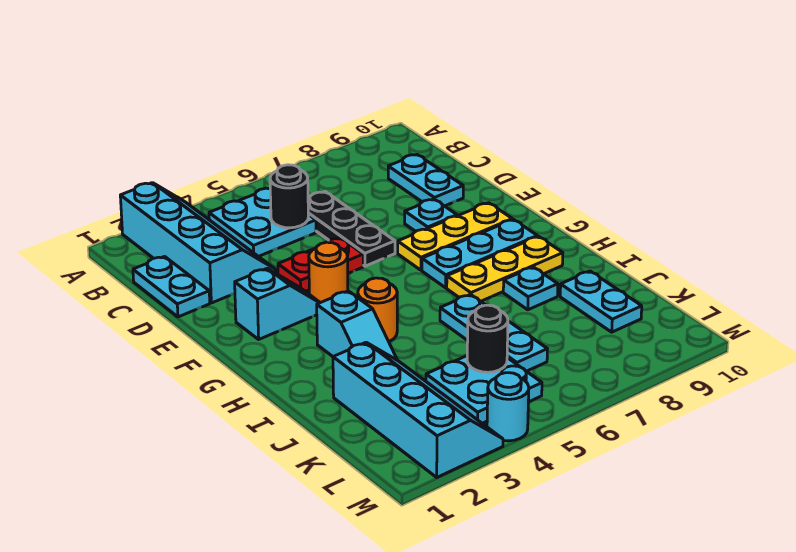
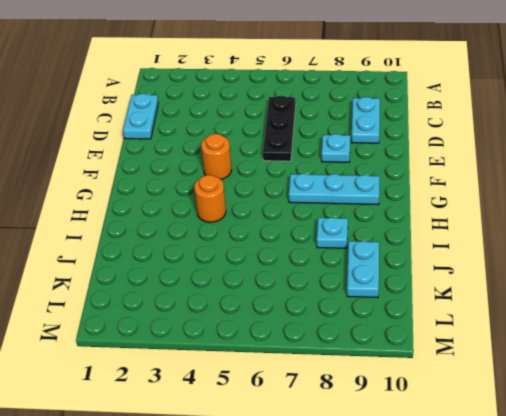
none -> cyan slope A2:D3 level 1 top 2
none -> cyan plate B4:C5 level 1
none -> red plate E4:E5 level 1

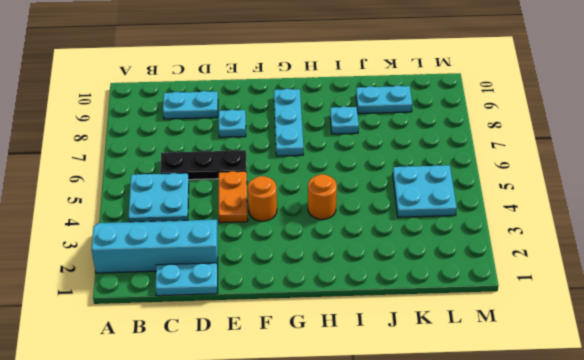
orange plate E4:E5 level 1 -> red plate E4:E5 level 1
none -> cyan slope F2:F3 level 1 top 2
none -> yellow plate F7:F9 level 1
none -> cyan slope H3:I3 level 1 top H

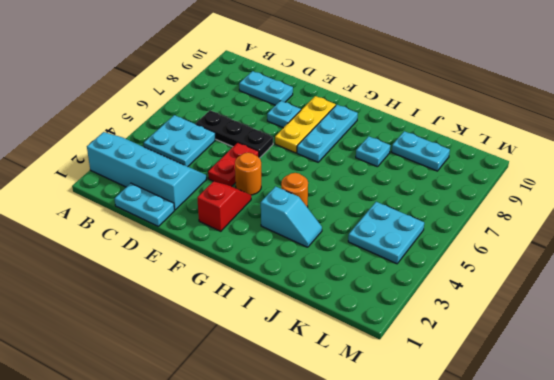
red slope F2:F3 level 1 top 2 -> cyan slope F2:F3 level 1 top 2
none -> yellow plate H7:H9 level 1
none -> cyan plate I6:K6 level 1
none -> cyan slope J2:M3 level 1 top 2

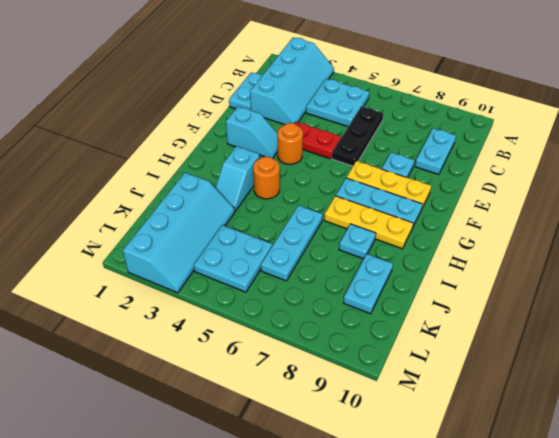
none -> cyan round brick M4 level 1
none -> black round brick C5 level 2
none -> black round brick K5 level 2

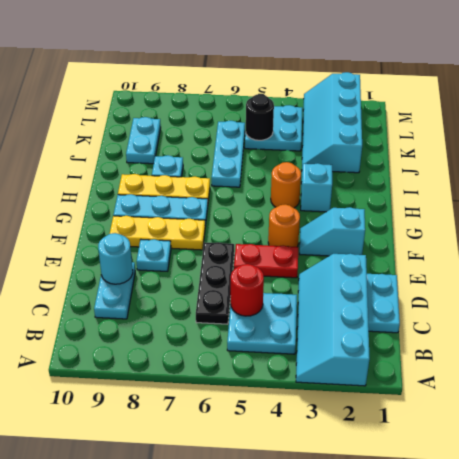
red round brick C5 level 2 -> black round brick C5 level 2
cyan round brick D9 level 2 -> cyan round brick M4 level 1

